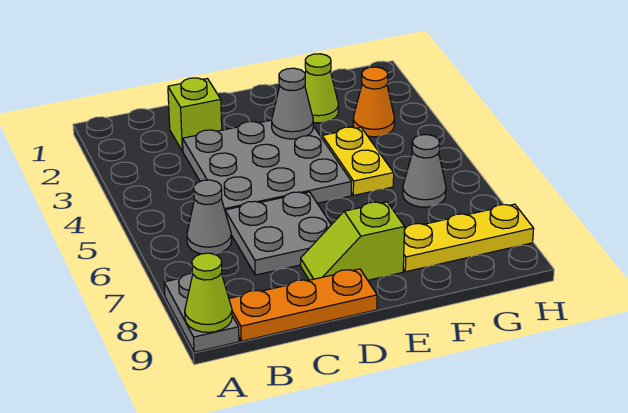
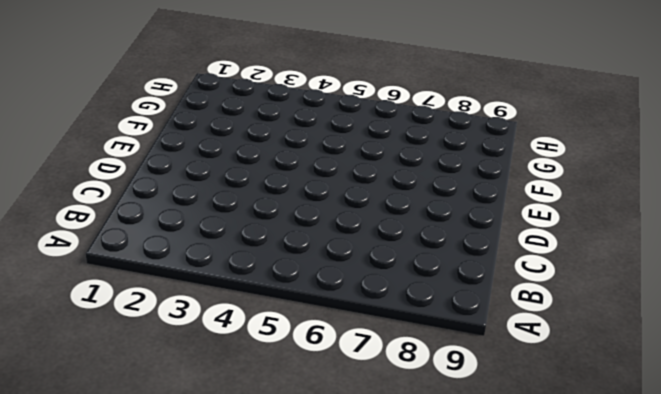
none -> grey plate A8:A9 level 1
none -> grey cone B6 level 1
none -> orange plate B9:D9 level 1

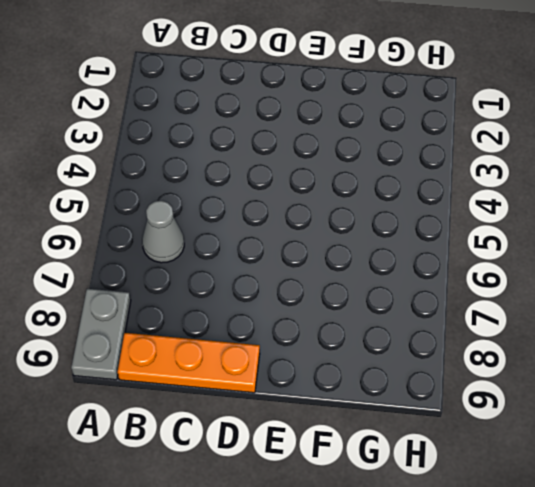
none -> lime brick C2 level 1
none -> grey plate C3:E5 level 1
none -> grey plate C6:D7 level 1

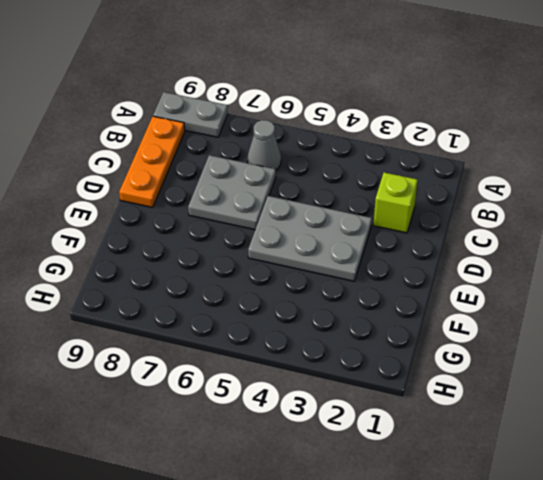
grey plate D3:E5 level 1 -> grey plate C3:E5 level 1
none -> lime slope D8:E8 level 1 top E
none -> lime cone F2 level 1
none -> yellow plate F4:F5 level 1

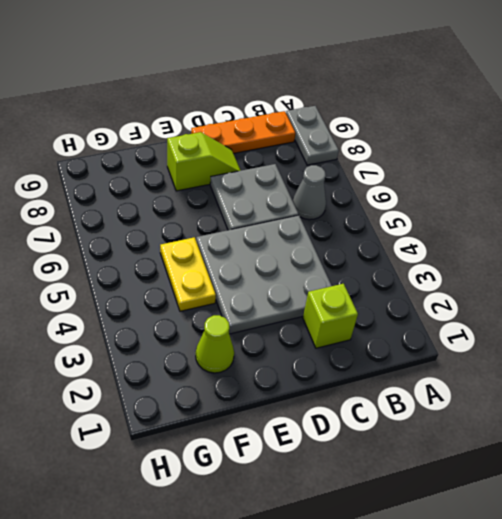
none -> yellow plate F8:H8 level 1
none -> orange cone G3 level 1
none -> grey cone G6 level 1

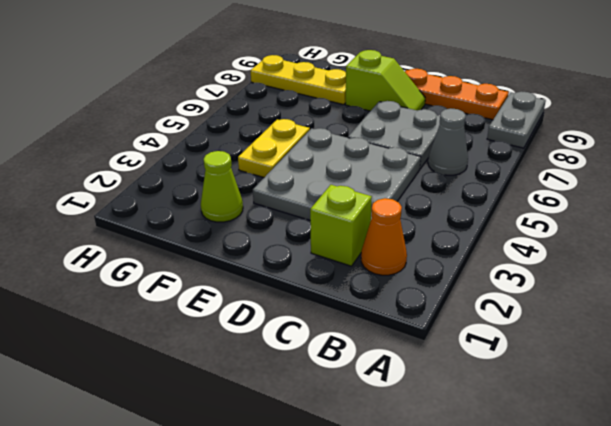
orange cone B2 level 1 -> orange cone G3 level 1
none -> grey cone G6 level 1
none -> lime cone A9 level 2
none -> grey cone E3 level 2

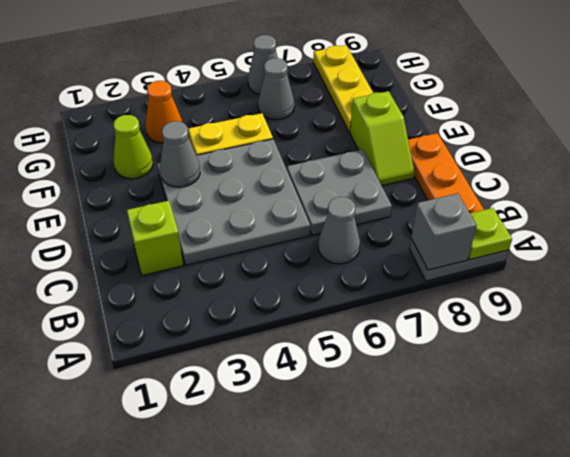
grey brick A8 level 2 -> none
lime plate A9 level 2 -> lime cone A9 level 2
grey cone H6 level 1 -> none

